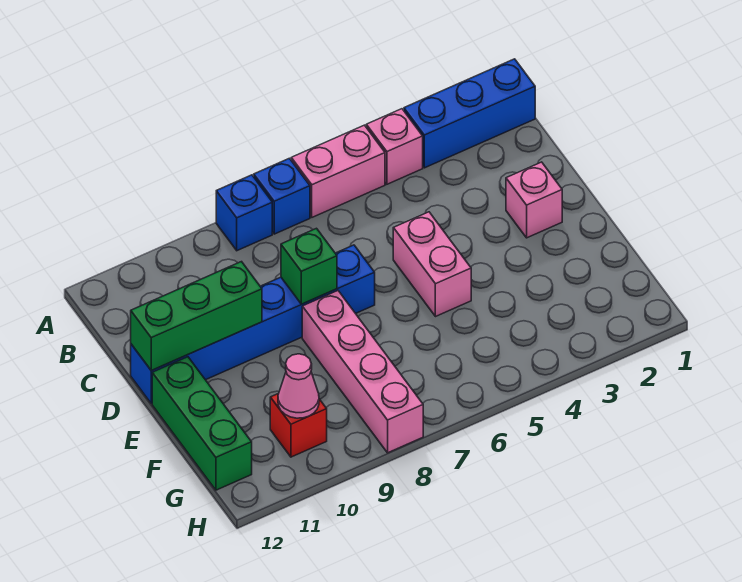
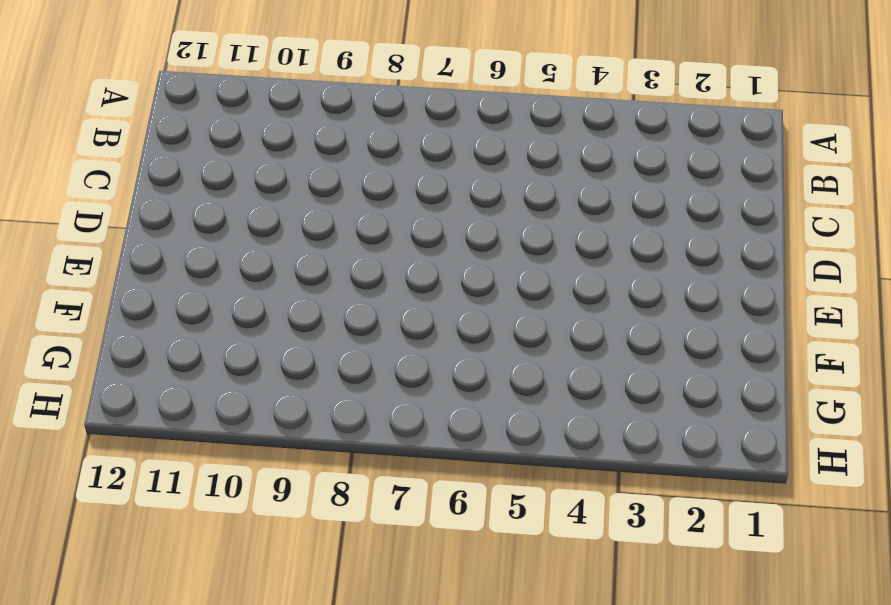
none -> blue brick A1:A3 level 1
none -> pink brick A4 level 1
none -> pink brick A5:A6 level 1

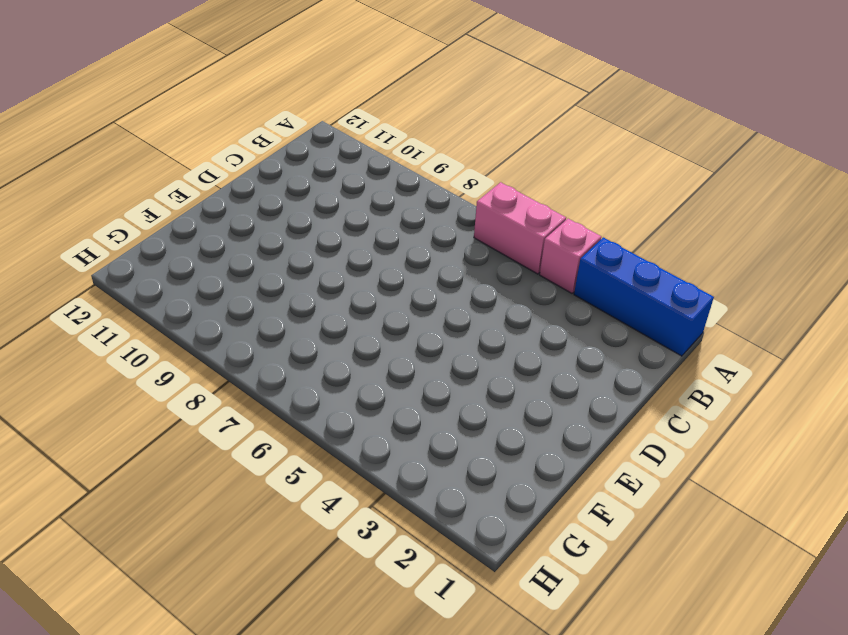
none -> blue brick A7 level 1
none -> blue brick A8 level 1
none -> pink brick D2 level 1

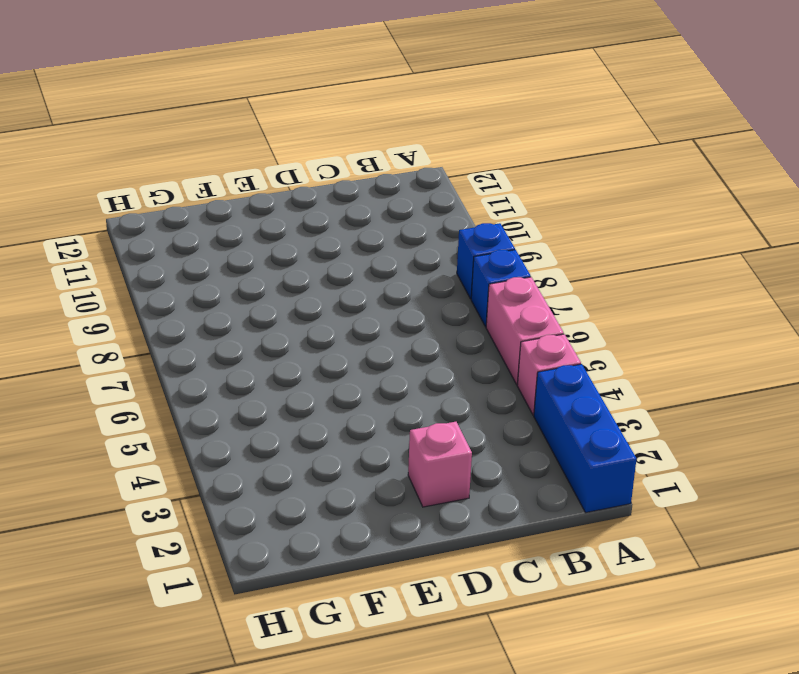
none -> pink brick D5:E5 level 1
none -> blue brick D7:D12 level 1
none -> pink brick E8:H8 level 1

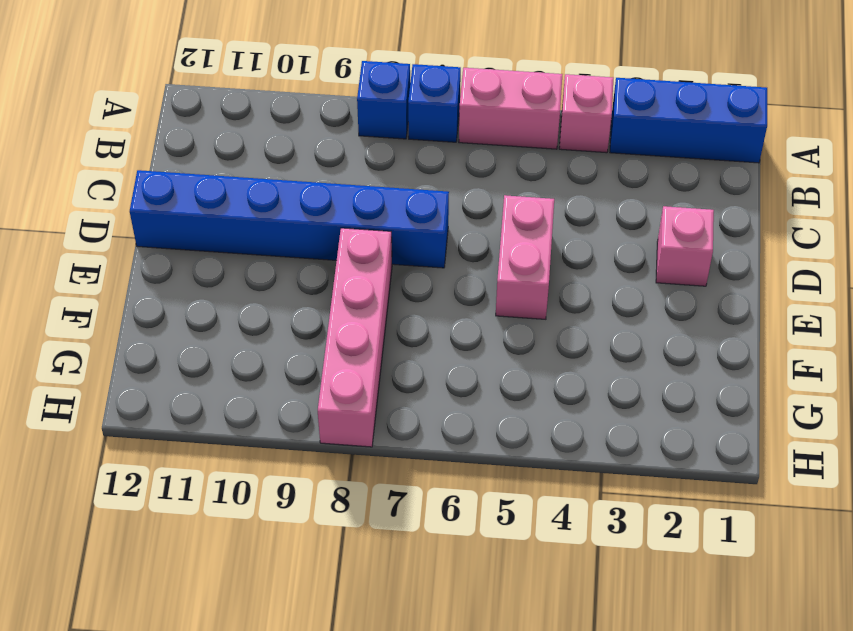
none -> green brick E12:G12 level 1
none -> red brick G10 level 1
none -> green brick D8 level 2

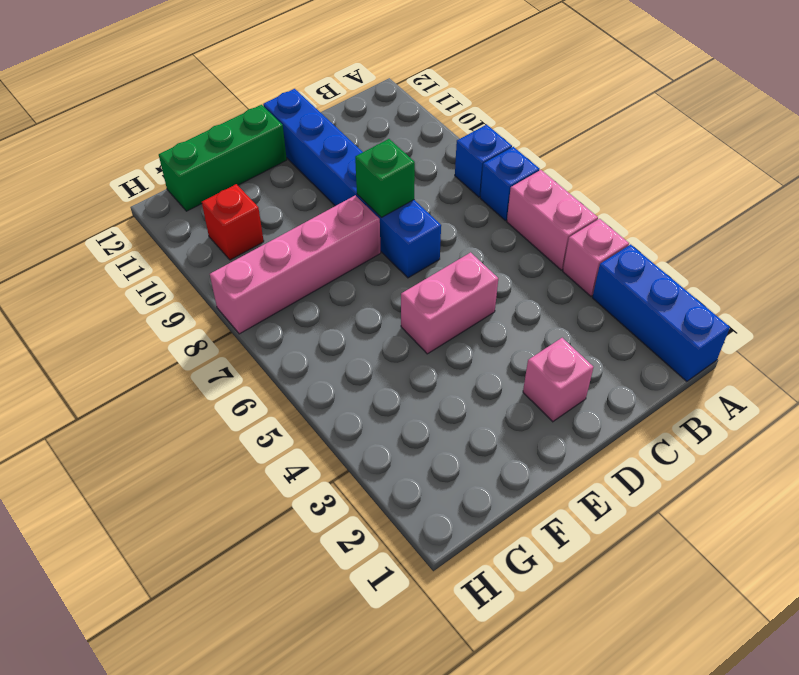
none -> green brick D10:D12 level 2
none -> pink cone G10 level 2

